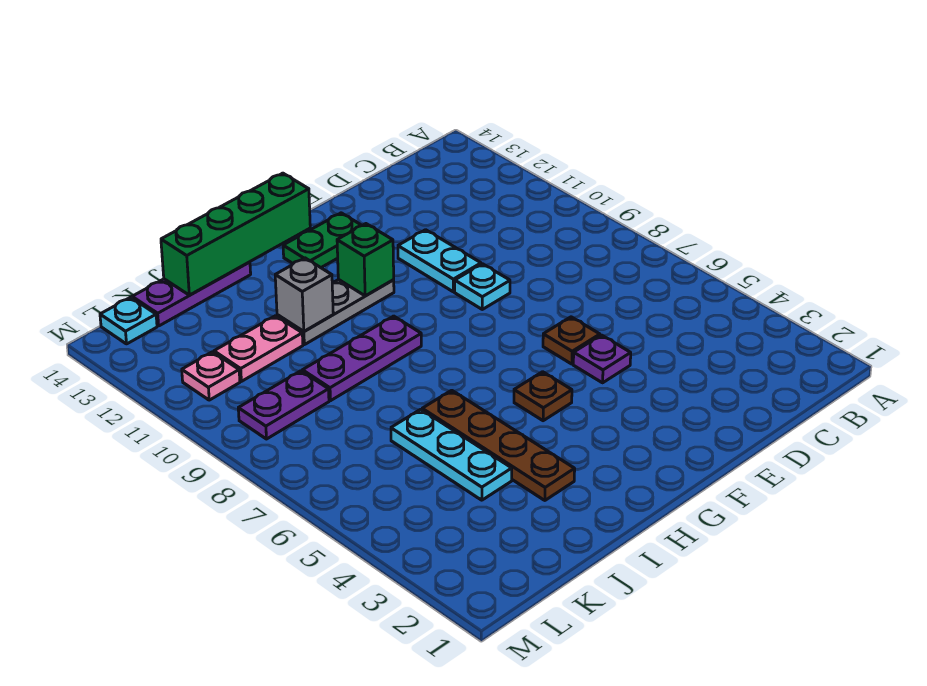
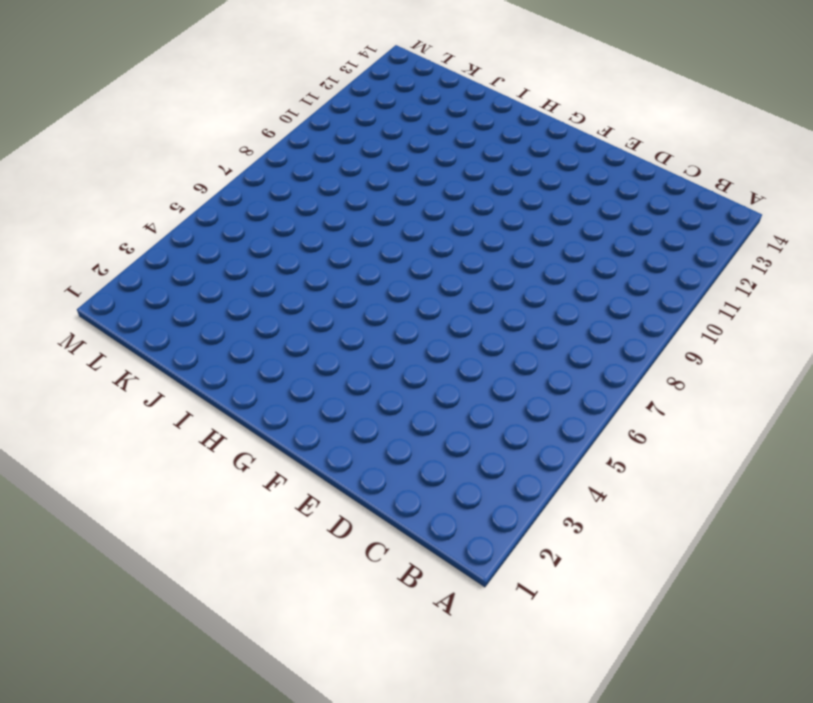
none -> purple plate E5 level 1
none -> brown plate E6 level 1
none -> cyan plate E9 level 1

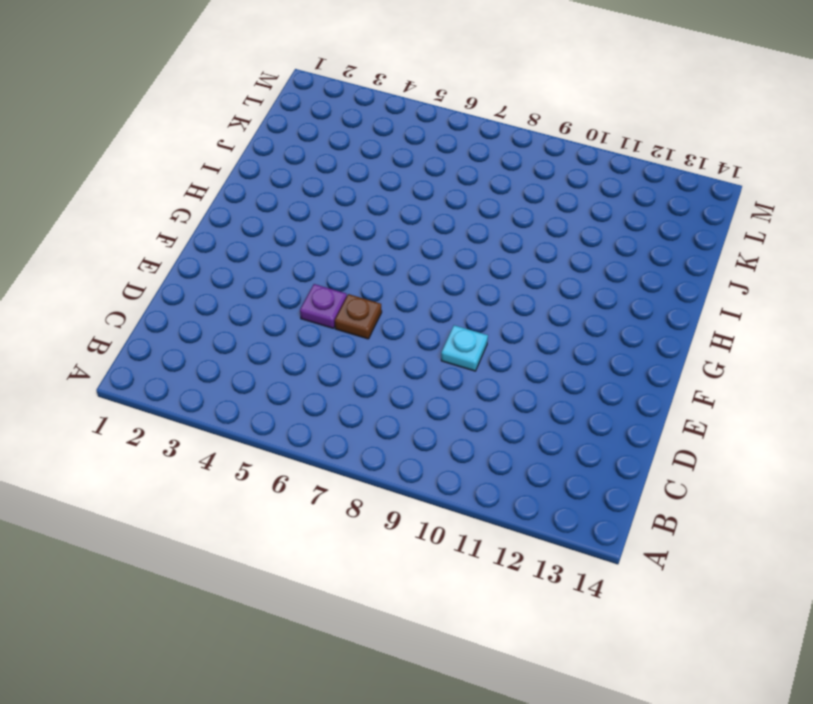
none -> cyan plate E10:E11 level 1
none -> green plate F13:G13 level 1
none -> brown plate G5 level 1

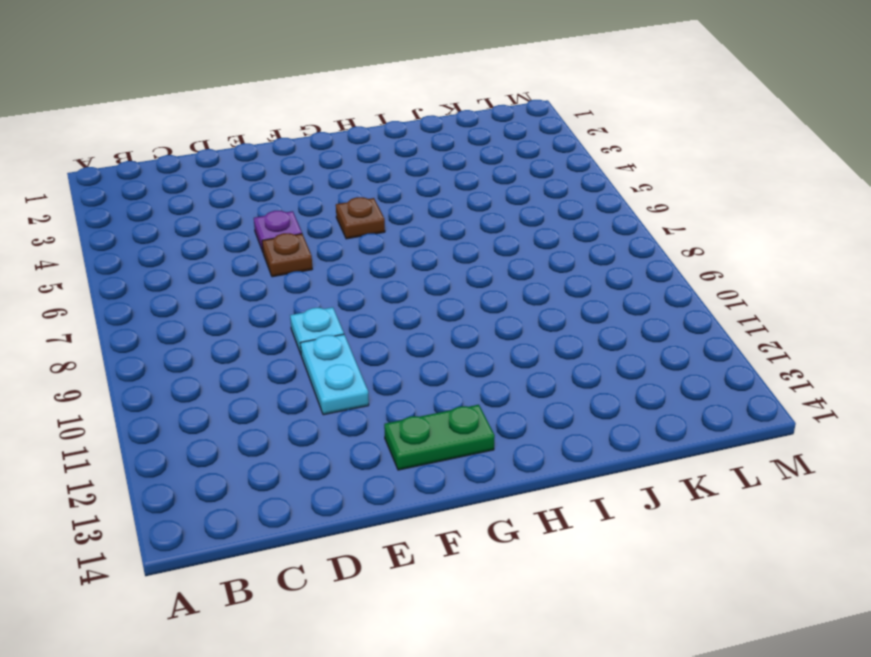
none -> grey plate G11:I11 level 1
none -> purple plate H9:J9 level 1
none -> brown plate I3:I6 level 1

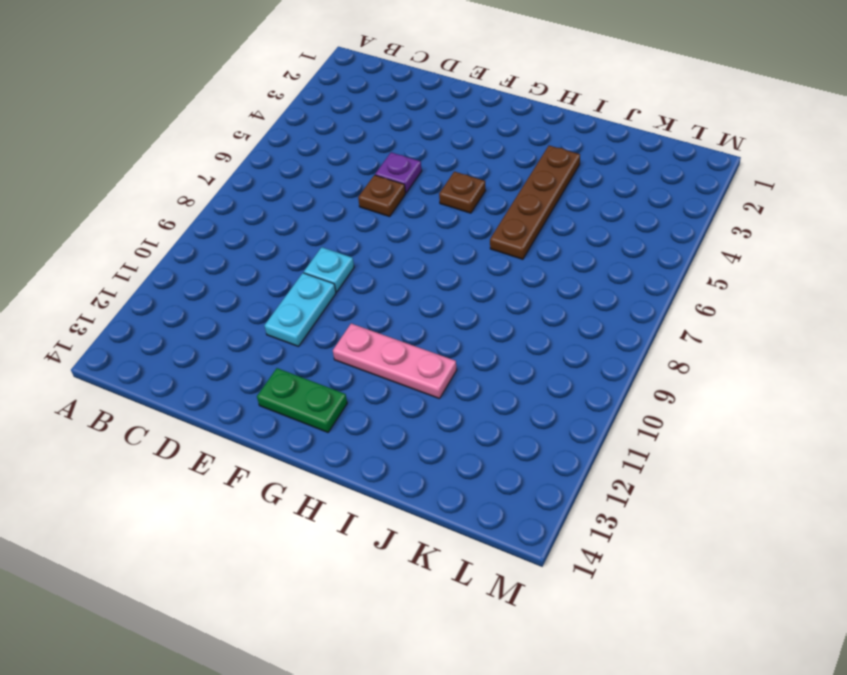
pink plate G11:I11 level 1 -> grey plate G11:I11 level 1
none -> purple plate H9:J9 level 1
none -> purple plate I14:K14 level 1
none -> cyan plate J4:J6 level 1

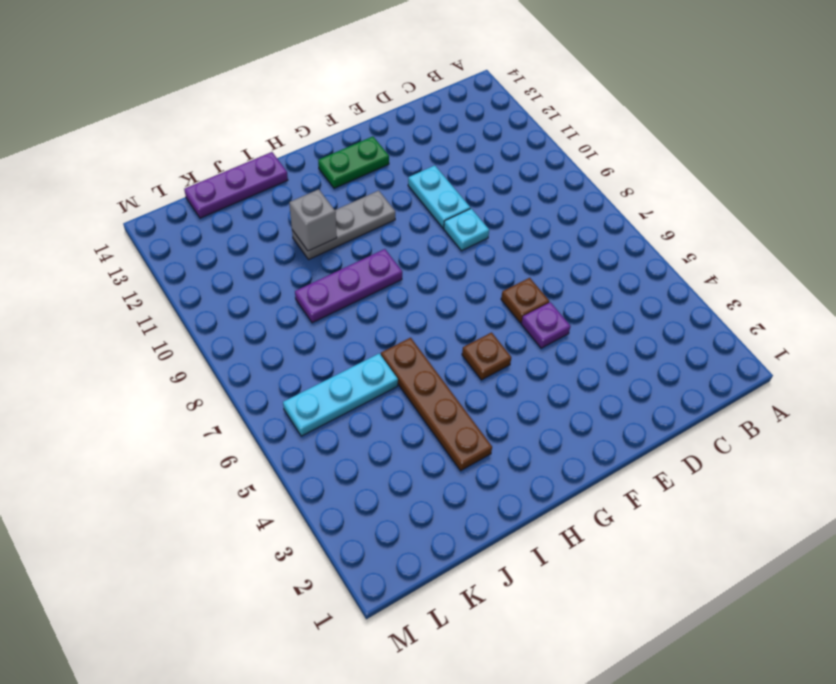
cyan plate J6:L6 level 1 -> cyan plate J4:J6 level 1
none -> pink plate J11:K11 level 1
none -> purple plate K9:L9 level 1
none -> pink plate L11 level 1

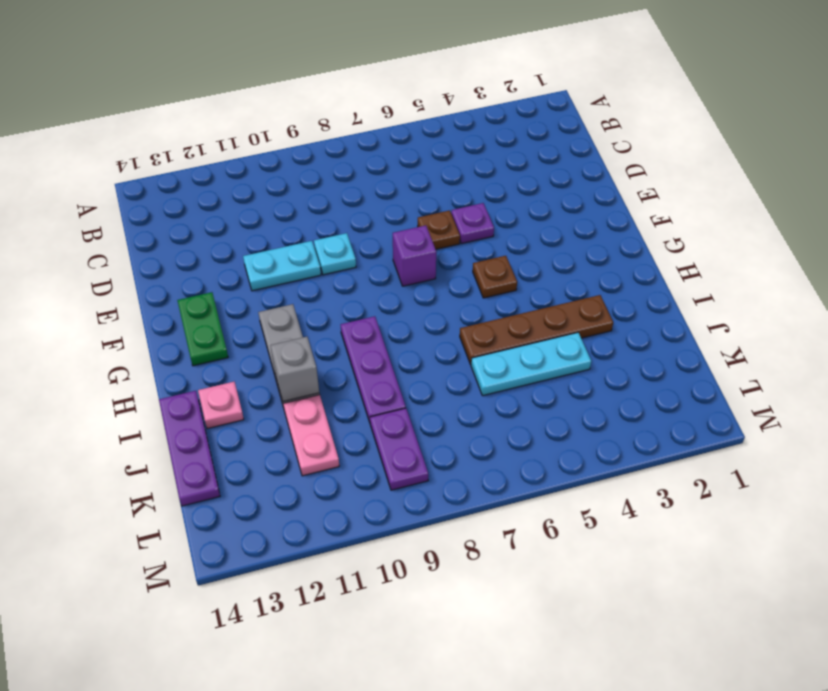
purple brick F7 level 1 -> none
pink plate I13 level 1 -> pink plate L11 level 1
none -> cyan plate L14 level 1
none -> green brick G11 level 2
none -> green brick G14:J14 level 2

